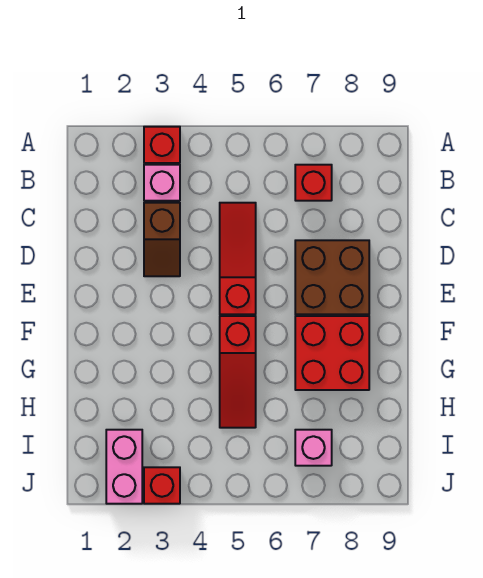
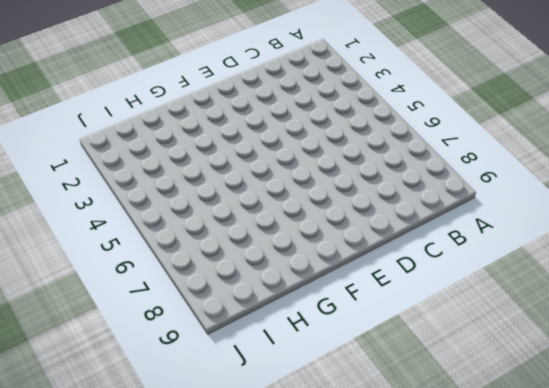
none -> red brick A3 level 1
none -> pink brick B3 level 1

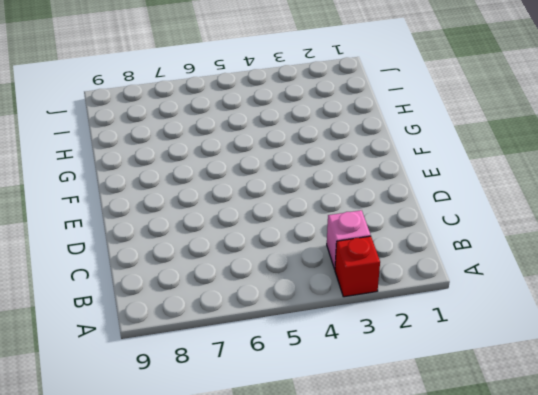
none -> red brick B7 level 1
none -> brown slope C3:D3 level 1 top C

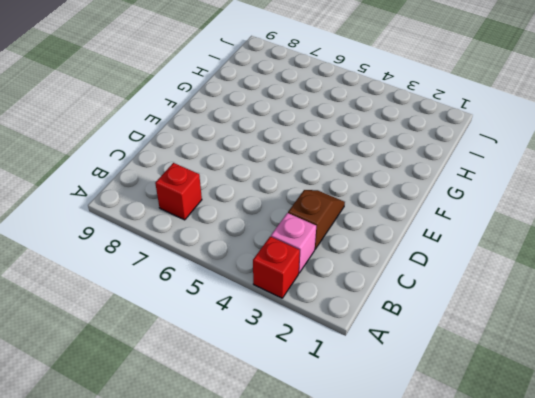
none -> red slope C5:E5 level 1 top E
none -> brown brick D7:E8 level 1

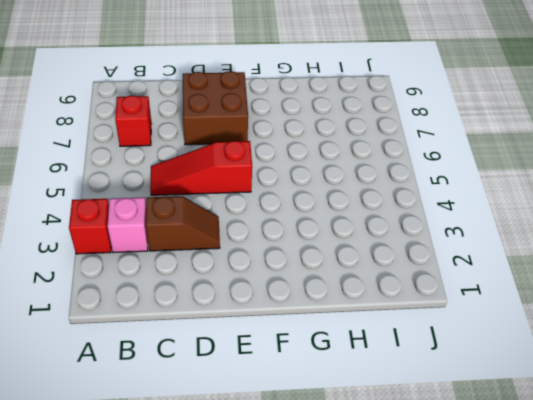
none -> red slope F5:H5 level 1 top F
none -> red brick F7:G8 level 1

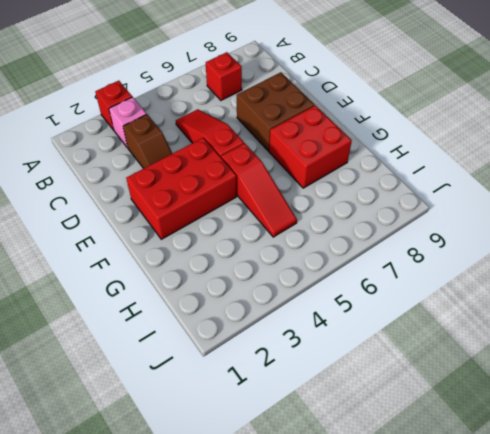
red brick E2:F4 level 1 -> none
none -> pink brick I2:J2 level 1
none -> pink brick I7 level 1

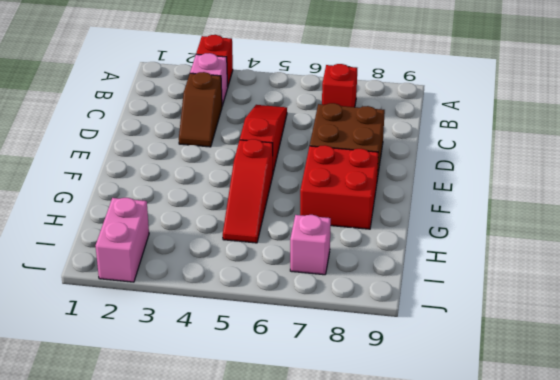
none -> red brick J3 level 1

